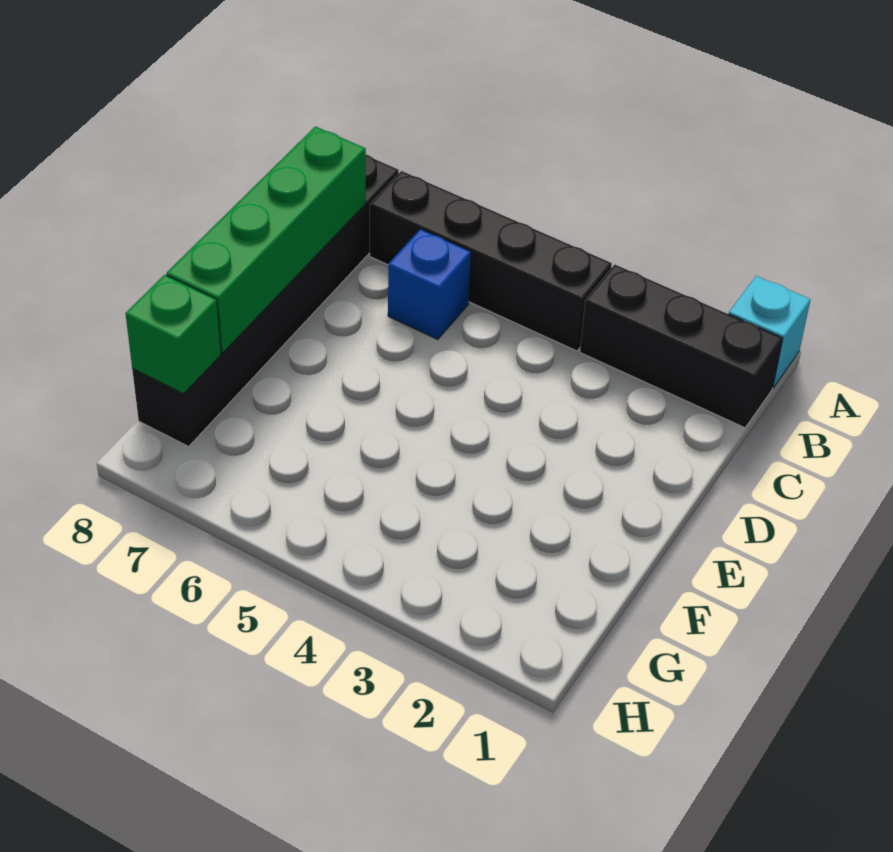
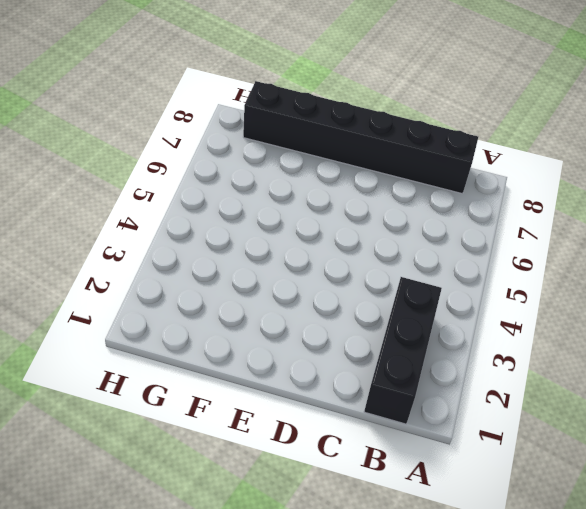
none -> cyan brick A1 level 1
none -> black brick B4:B7 level 1

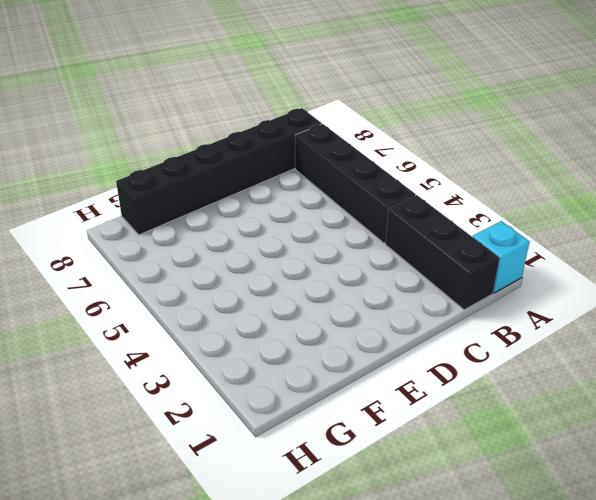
none -> blue brick C6 level 1
none -> green brick C8:F8 level 2

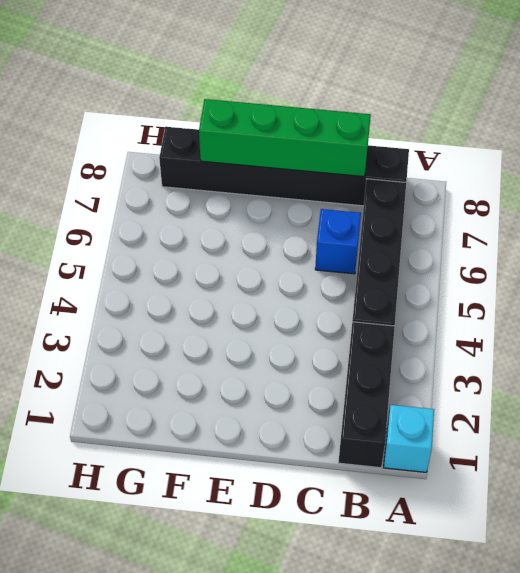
none -> green brick G8 level 2

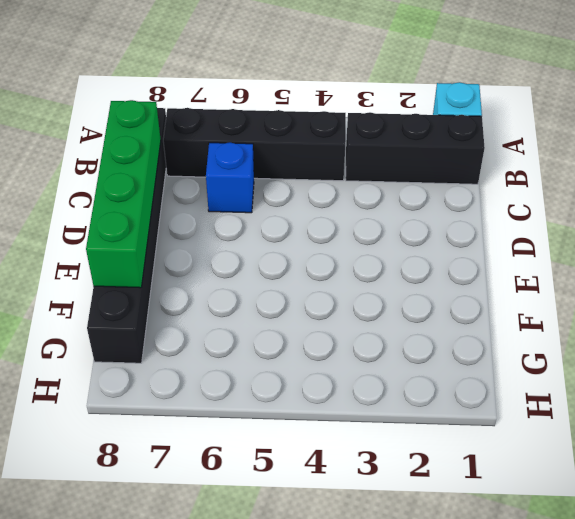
none -> green brick G8 level 2

